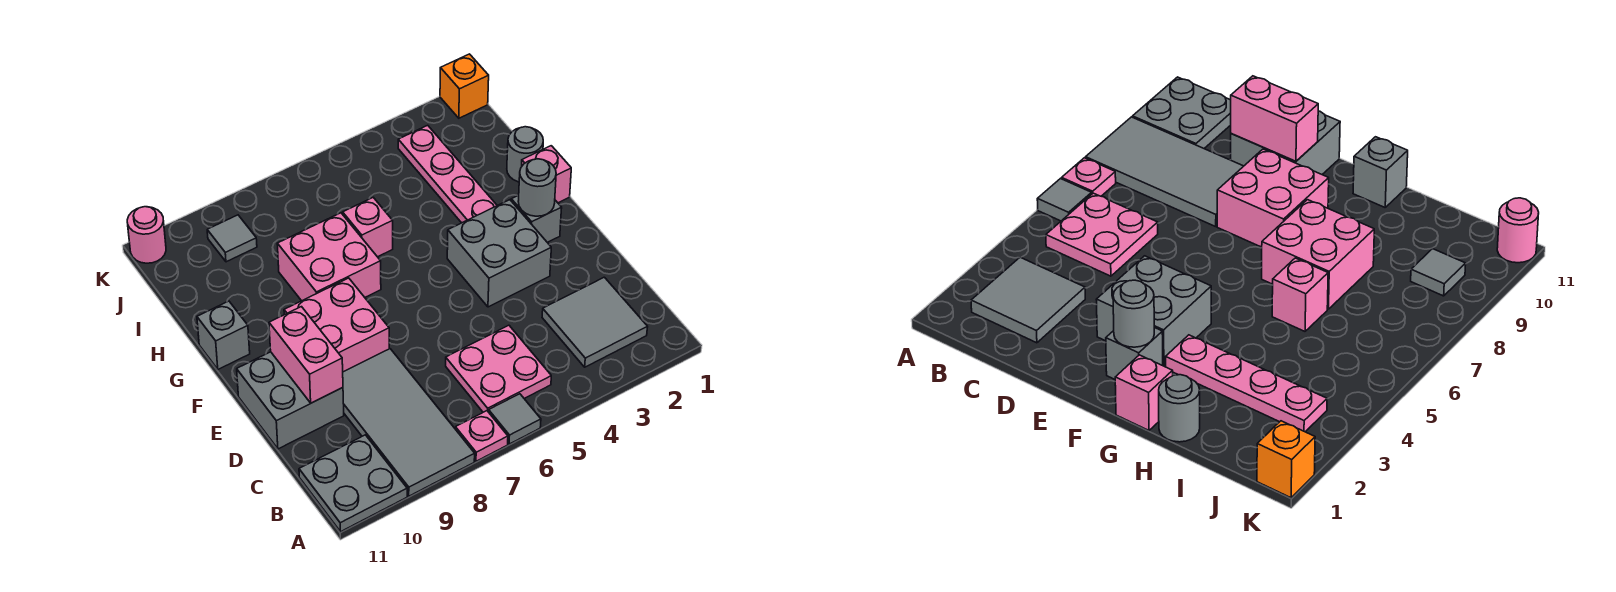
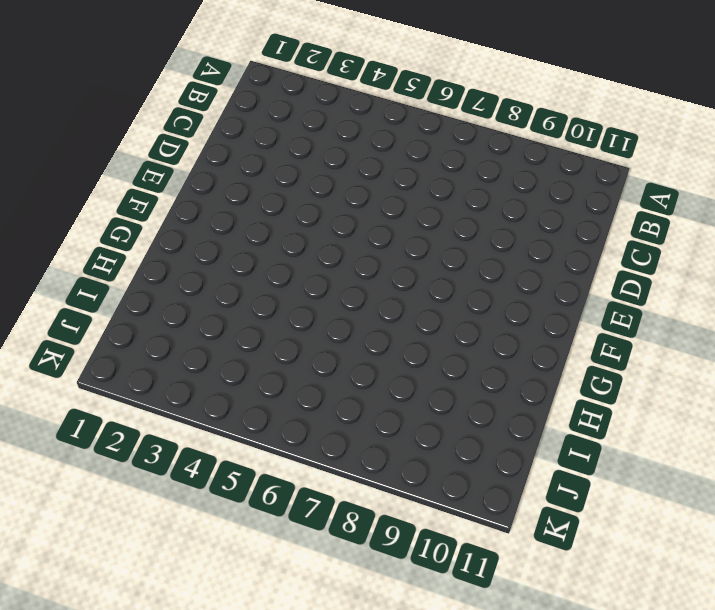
none -> grey tile A6 level 1
none -> pink plate A7 level 1
none -> grey tile A8:D9 level 1

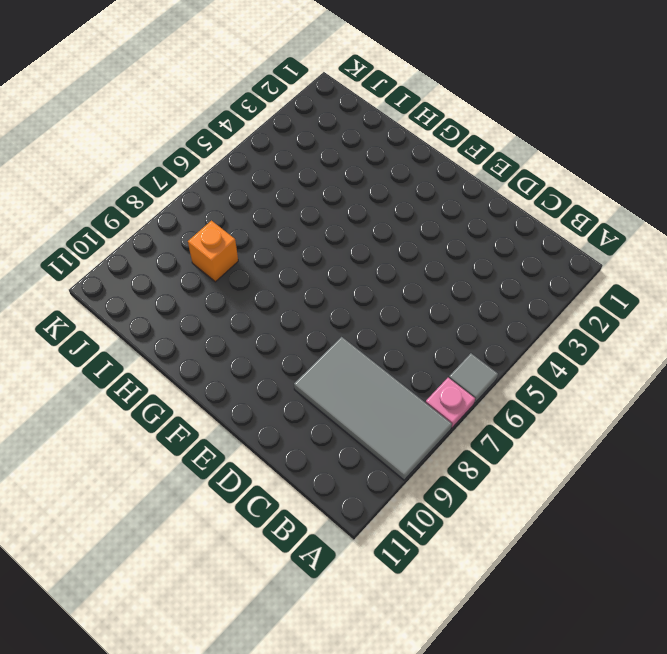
orange brick I8 level 1 -> orange brick K1 level 1
none -> grey plate A10:B11 level 1
none -> grey tile B2:C3 level 1
none -> pink plate B5:C6 level 1

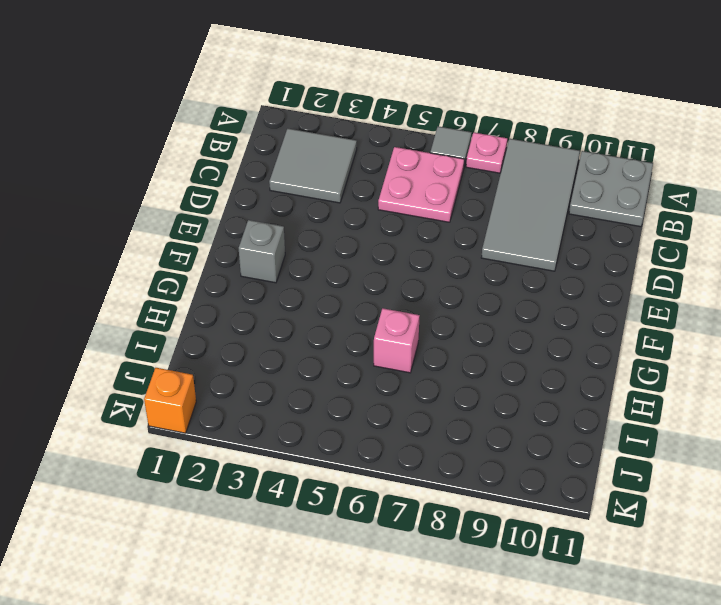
none -> grey brick D10:E11 level 1
none -> grey brick E3:F4 level 1
none -> pink brick E8:F9 level 1

